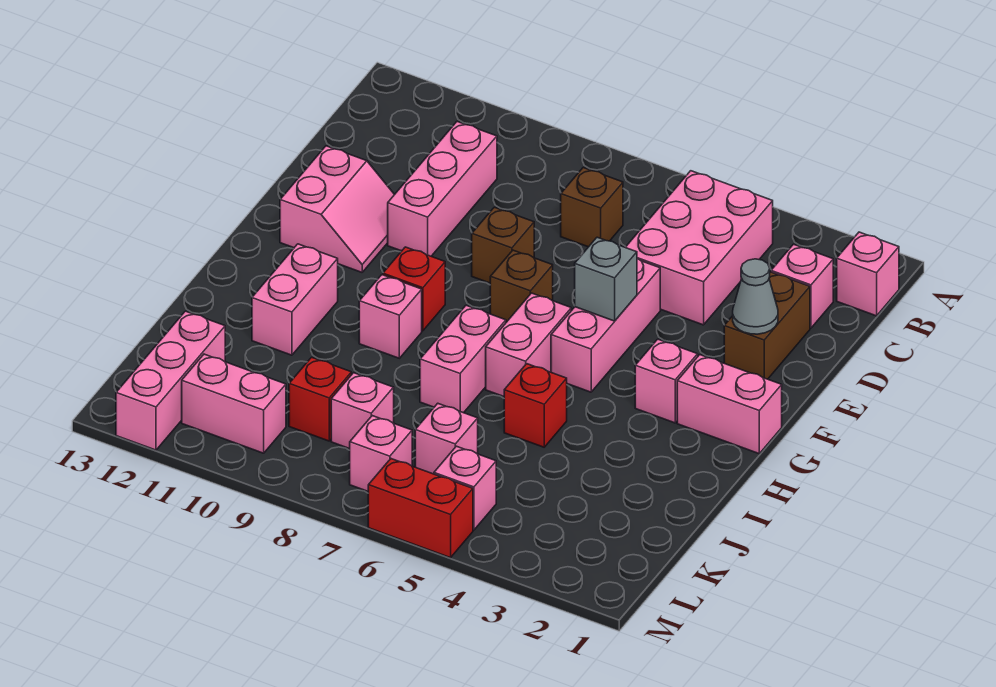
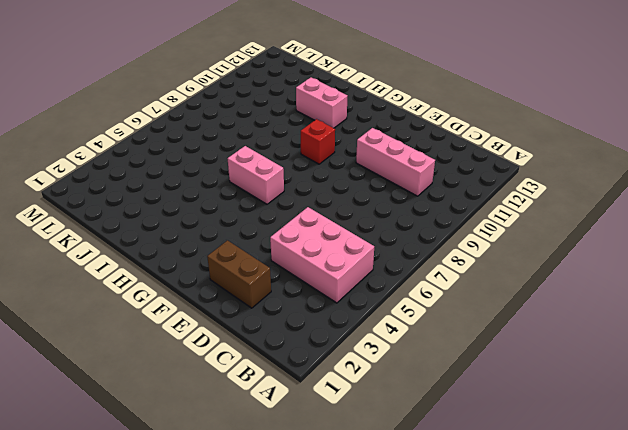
none -> pink brick B1 level 1
none -> pink brick C2 level 1
none -> brown brick C7 level 1

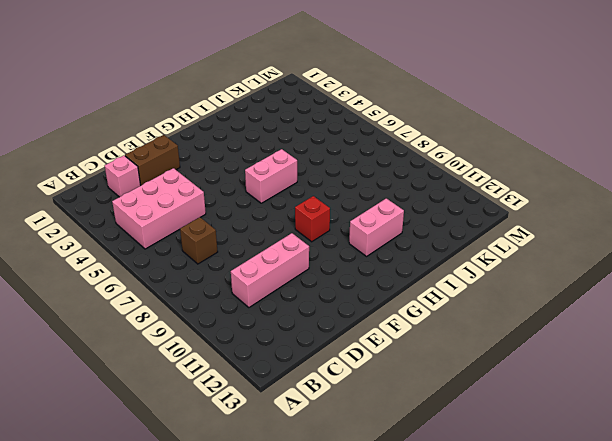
none -> pink brick B1 level 1
none -> pink brick E5:G5 level 1
none -> brown brick E8 level 1

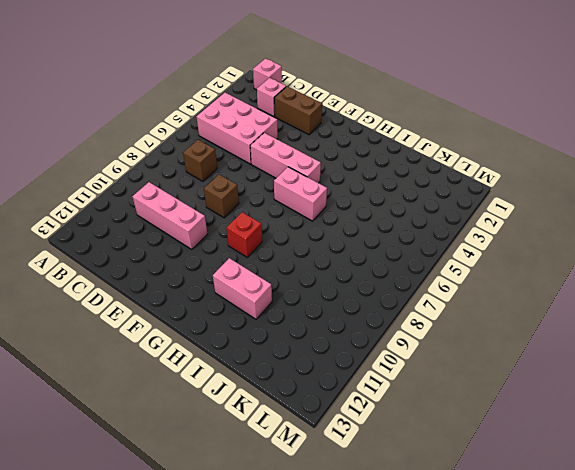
none -> pink slope E11:F12 level 1 top 12
none -> brown brick F7 level 1
none -> pink brick G1:G2 level 1

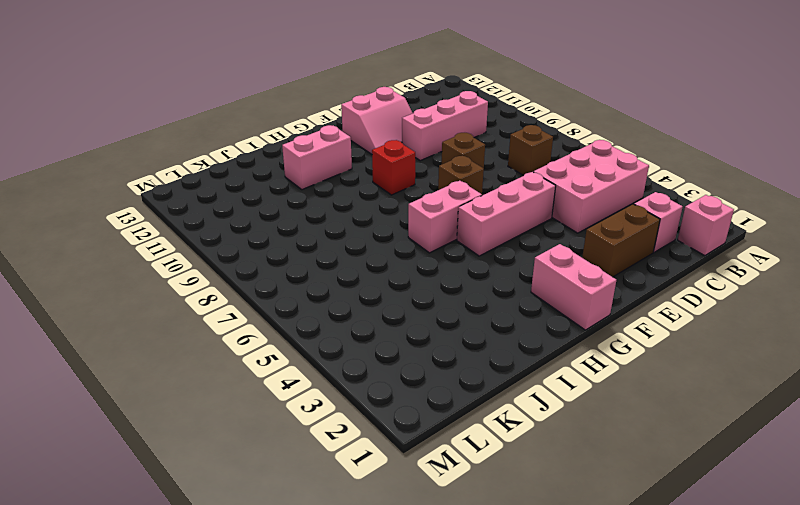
none -> pink brick G3 level 1
none -> pink brick H7:I7 level 1
none -> pink brick H9 level 1

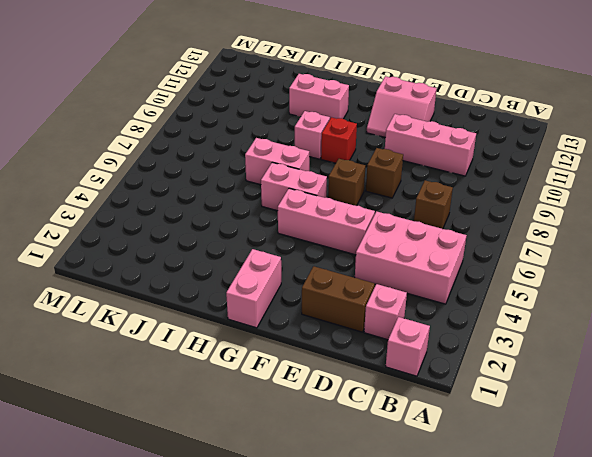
none -> pink brick G3 level 1
none -> red brick I5 level 1
none -> pink brick K6 level 1

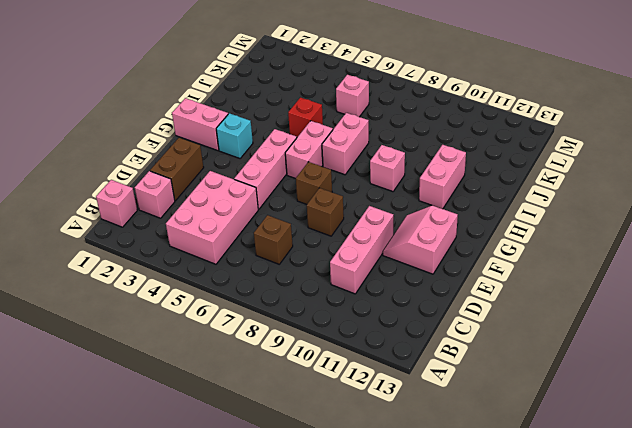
cyan brick G3 level 1 -> pink brick G3 level 1
none -> red brick G9 level 1
none -> pink brick K8 level 1
none -> red brick K9 level 1

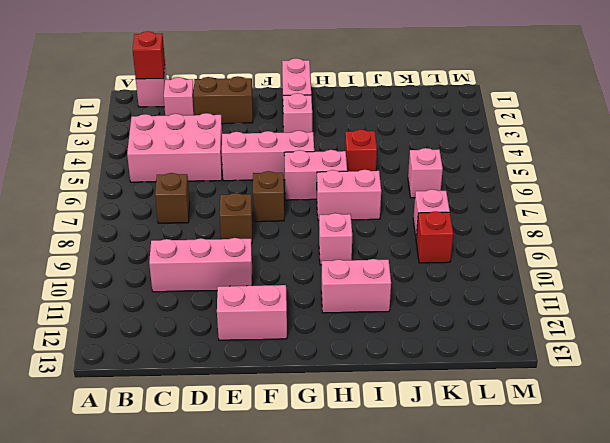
red brick B1 level 2 -> red brick G9 level 1
none -> pink brick K12:M12 level 1
none -> pink brick L5 level 1
none -> pink brick L7 level 1

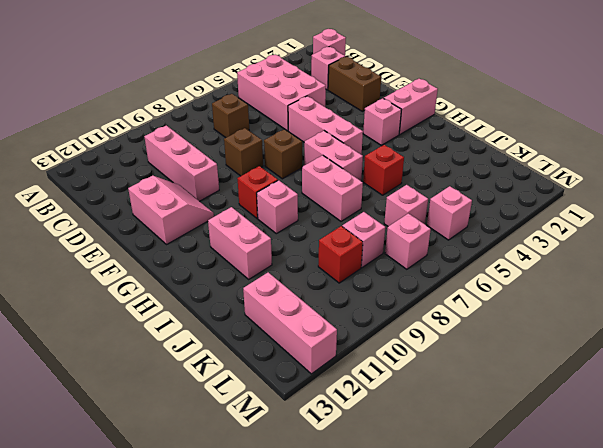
none -> pink brick L10:L11 level 1
none -> red brick M5:M6 level 1
none -> grey cone E2 level 2

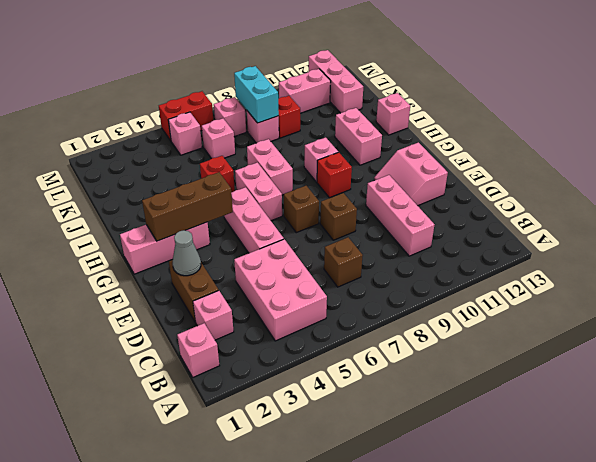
brown brick G2:G4 level 2 -> none
pink brick I13 level 1 -> none
cyan brick K8:L8 level 2 -> none
none -> grey brick F5 level 2

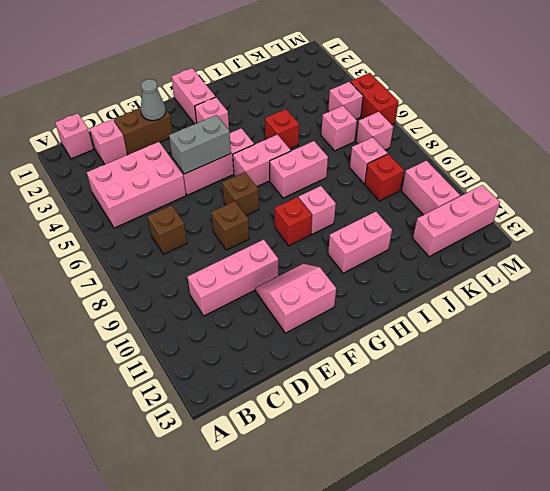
grey brick E5:F5 level 2 -> grey brick F5 level 2

